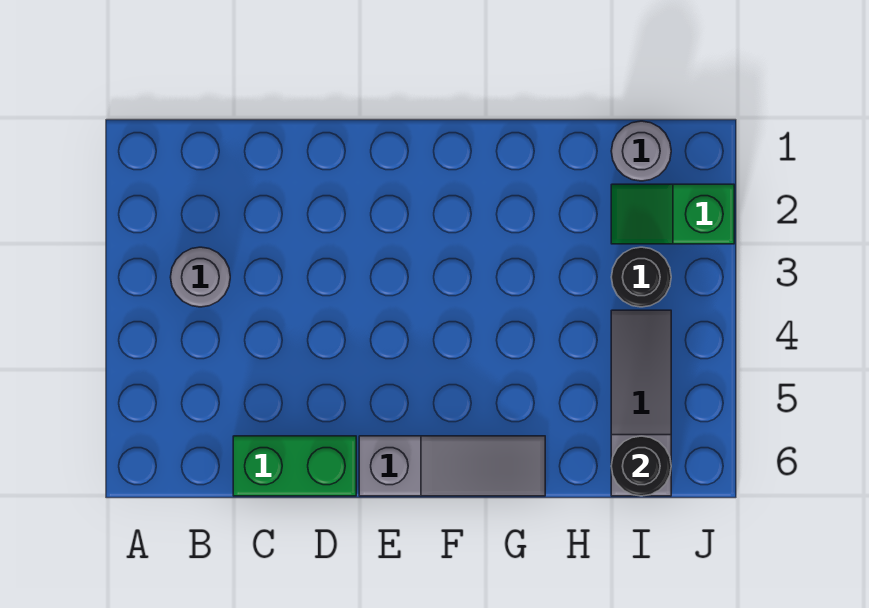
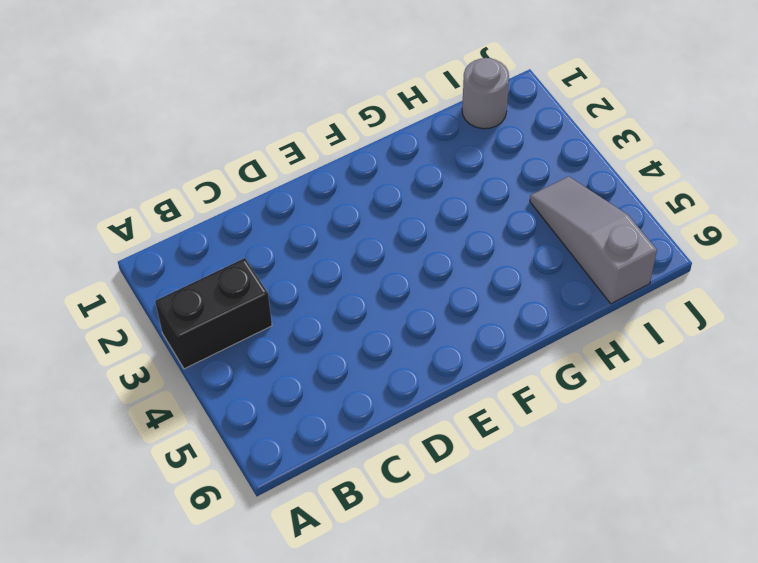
black brick A3:B3 level 1 -> grey round brick B3 level 1
none -> green brick C6:D6 level 1
none -> grey slope E6:G6 level 1 top E

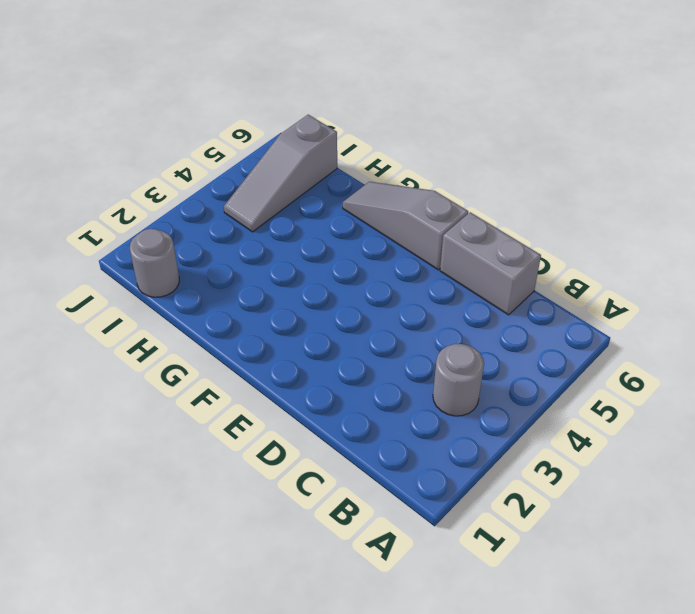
grey brick C6:D6 level 1 -> green brick C6:D6 level 1
none -> green slope I2:J2 level 1 top J
none -> black round brick I3 level 1

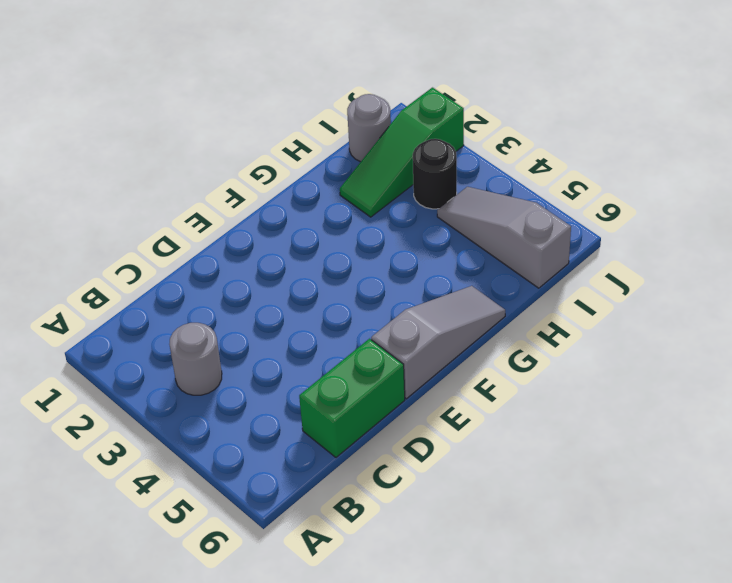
green slope H2:J2 level 1 top J -> green slope I2:J2 level 1 top J
none -> black round brick I6 level 2

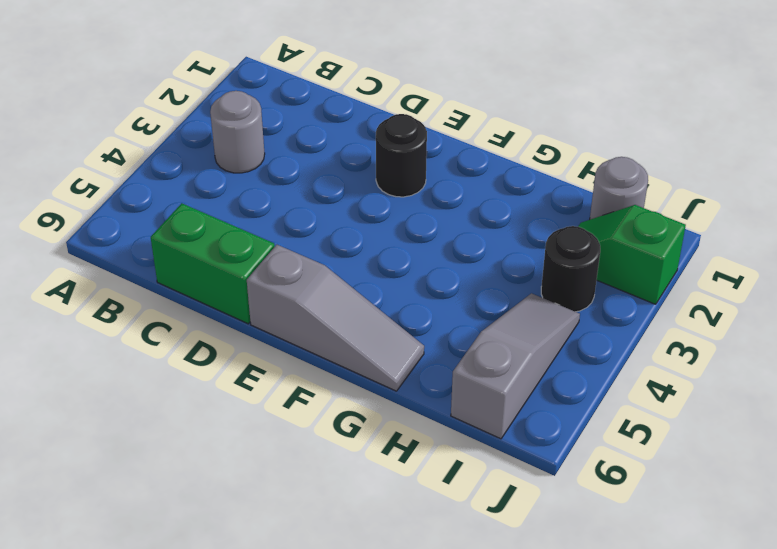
black round brick E2 level 1 -> black round brick I6 level 2

